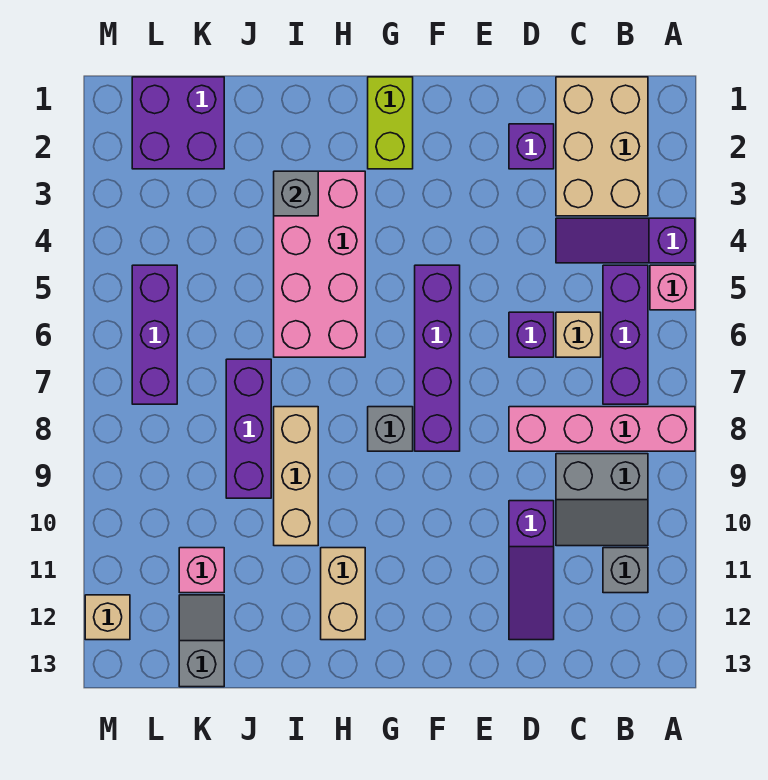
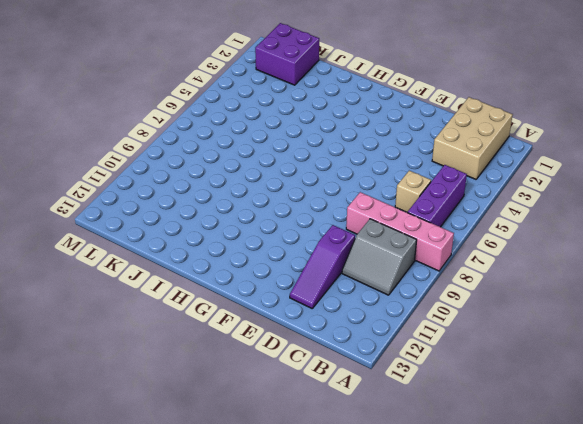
none -> purple slope A4:C4 level 1 top A
none -> pink brick A5 level 1
none -> grey brick B11 level 1

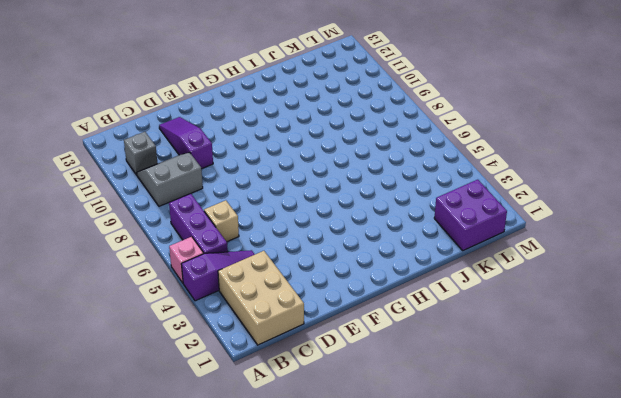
none -> pink brick A8:D8 level 1
none -> purple brick D2 level 1
none -> purple brick D6 level 1

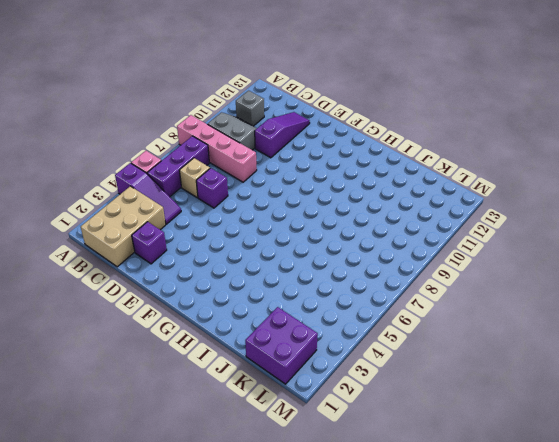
none -> purple brick F5:F8 level 1
none -> lime brick G1:G2 level 1
none -> grey brick G8 level 1

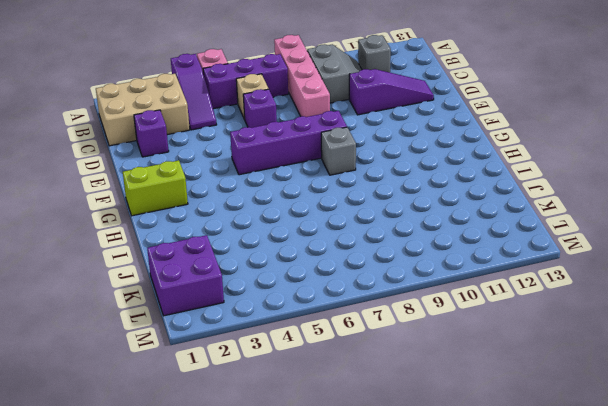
none -> pink brick H3:I6 level 1
none -> tan brick H11:H12 level 1
none -> tan brick I8:I10 level 1

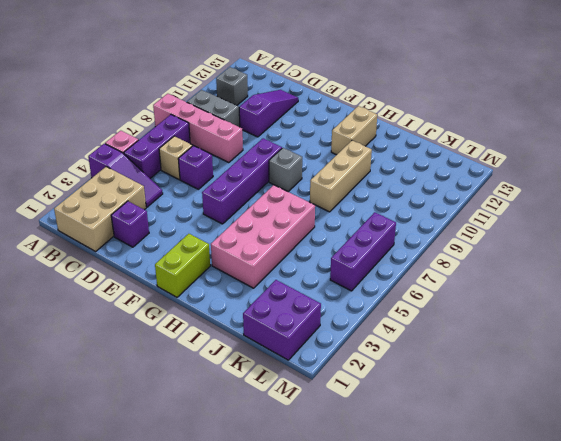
none -> purple brick J7:J9 level 1
none -> pink brick K11 level 1
none -> grey slope K12:K13 level 1 top 13

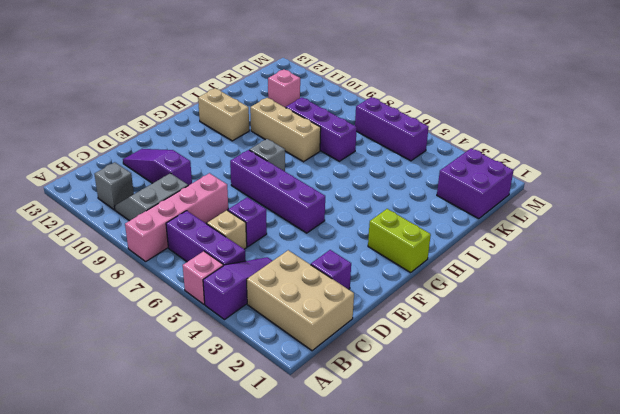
none -> pink brick H3:I6 level 1
none -> grey slope K12:K13 level 1 top 13
none -> tan brick M12 level 1

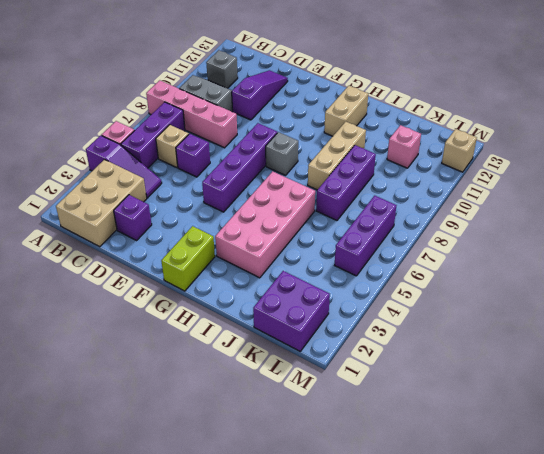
none -> grey slope K12:K13 level 1 top 13
none -> grey brick I3 level 2

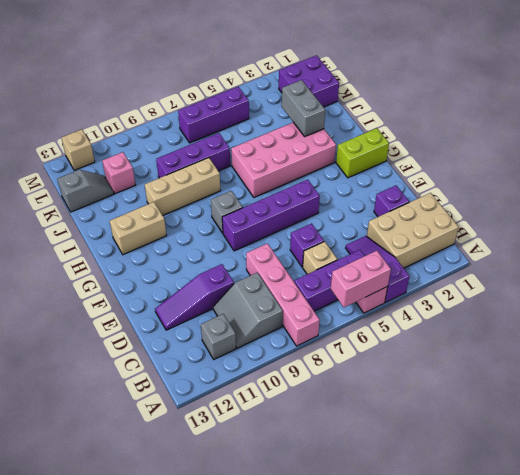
pink brick A5:A6 level 2 -> none
grey brick I3:J3 level 2 -> grey brick I3 level 2

